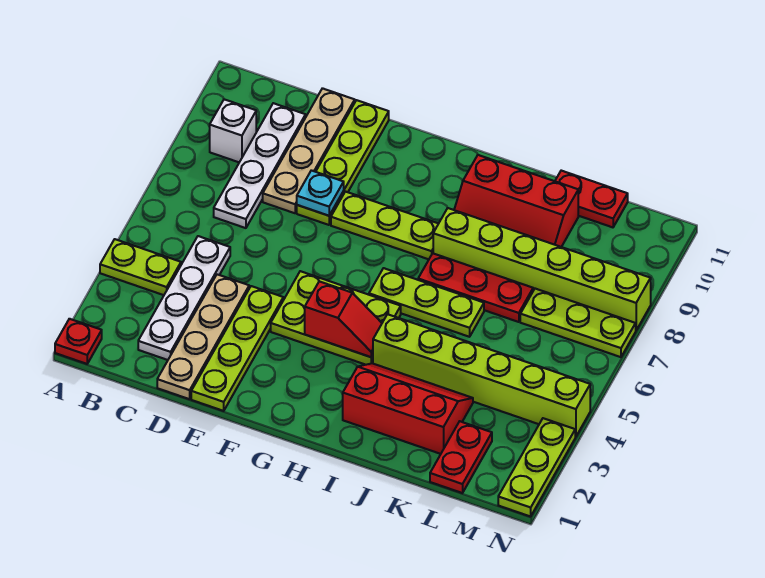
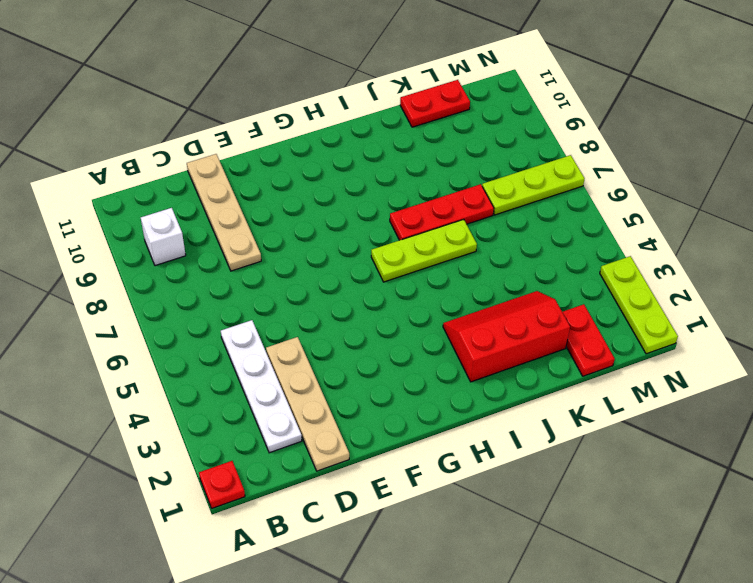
none -> lime plate A4:B4 level 1
none -> white plate C7:C10 level 1
none -> lime plate E1:E4 level 1

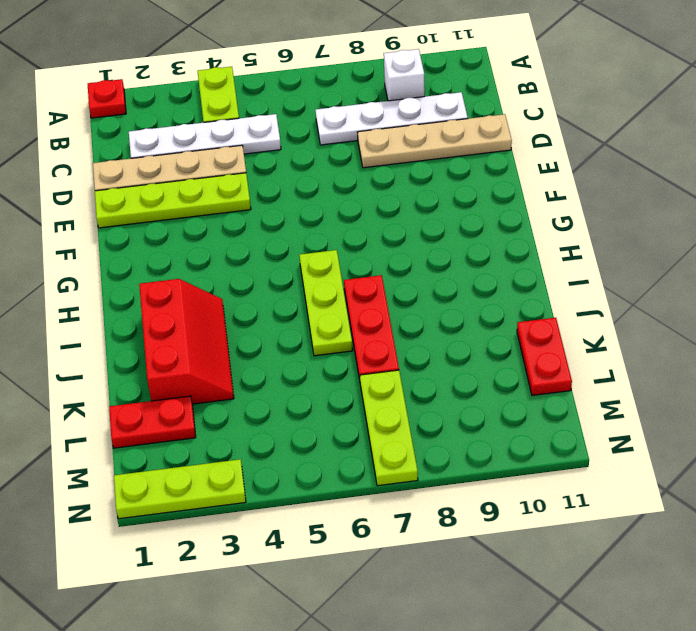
none -> lime plate E8:E11 level 1
none -> lime plate F4:H5 level 1
none -> lime plate F8:H8 level 1

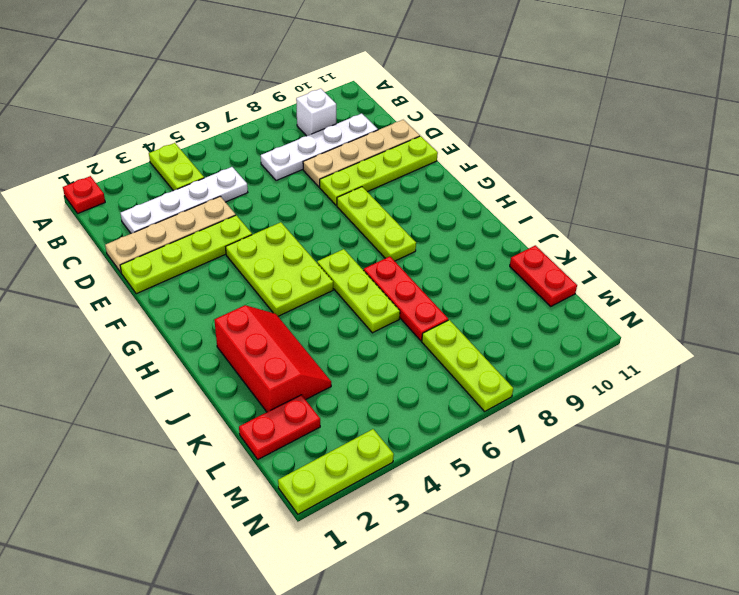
none -> lime brick I4:N4 level 1
none -> lime brick I8:N8 level 1
none -> red slope I9:K10 level 1 top 10

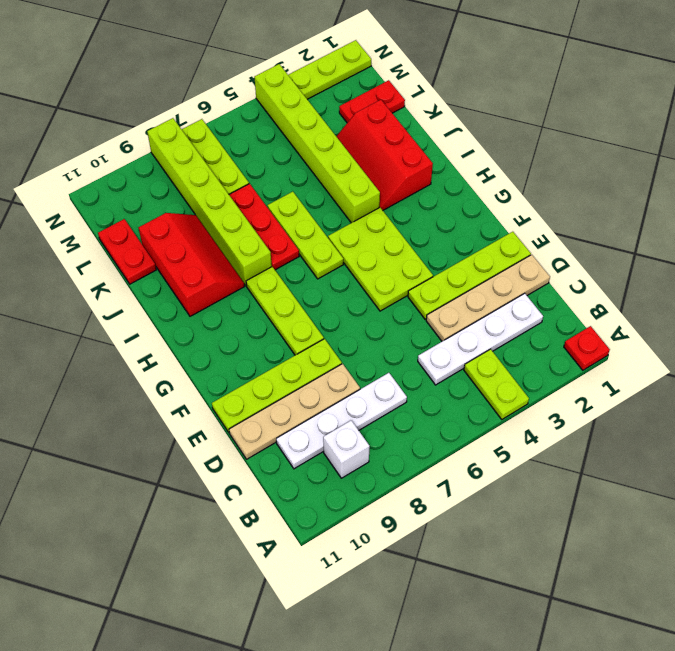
none -> cyan plate E8 level 2
none -> red slope G4:H4 level 2 top G

